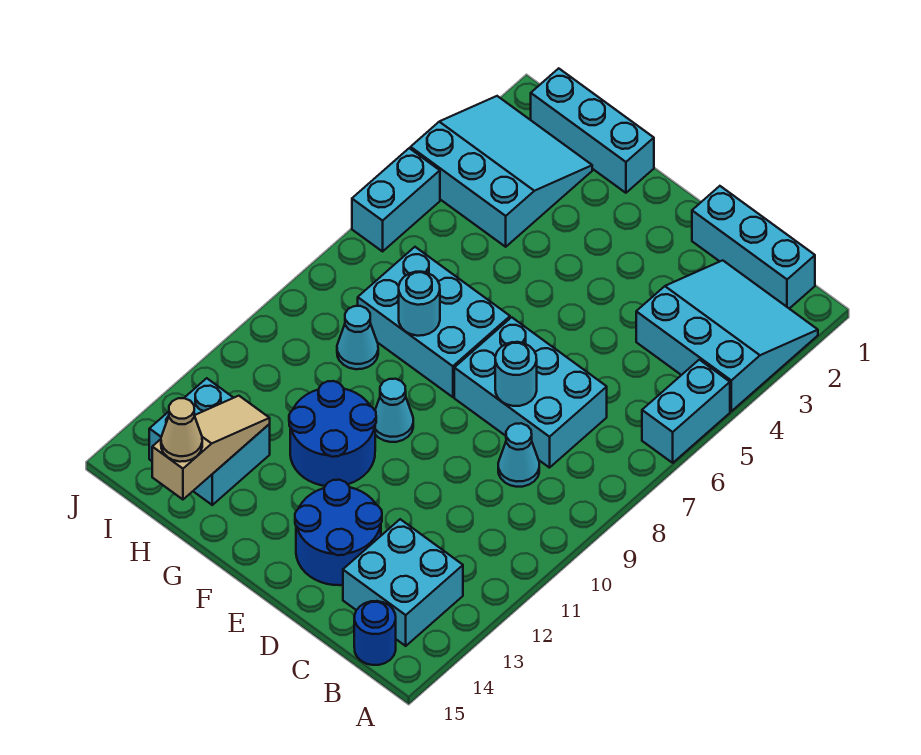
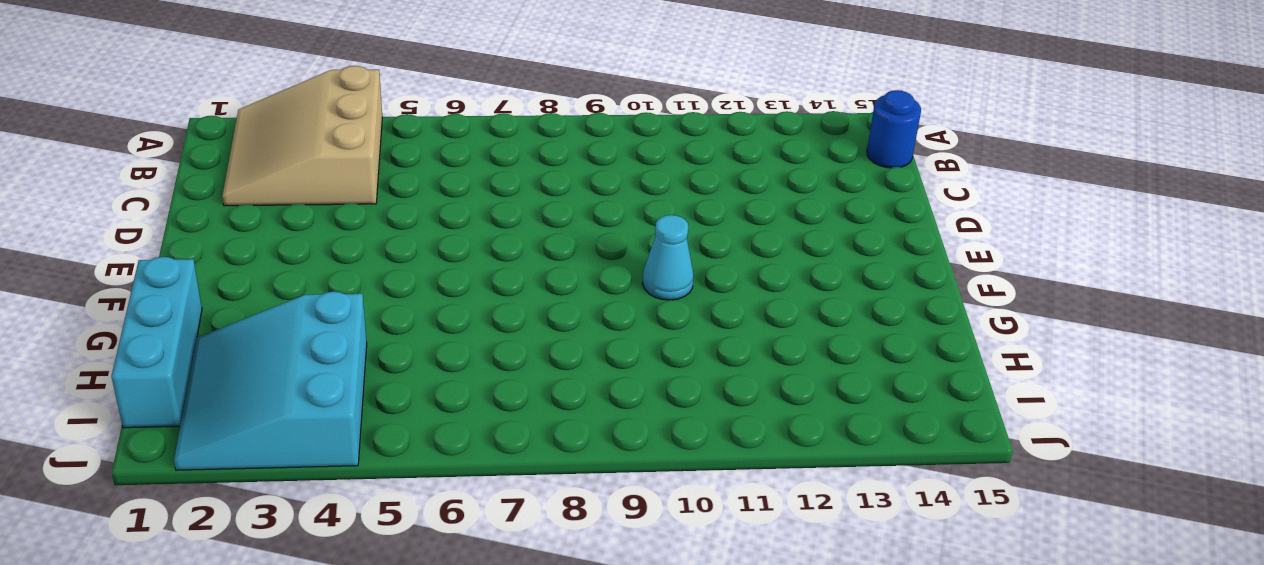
tan slope A2:C4 level 1 top 4 -> cyan slope A2:C4 level 1 top 4
none -> cyan brick A5:A6 level 1
none -> cyan brick B1:D1 level 1
none -> cyan brick B13:C14 level 1

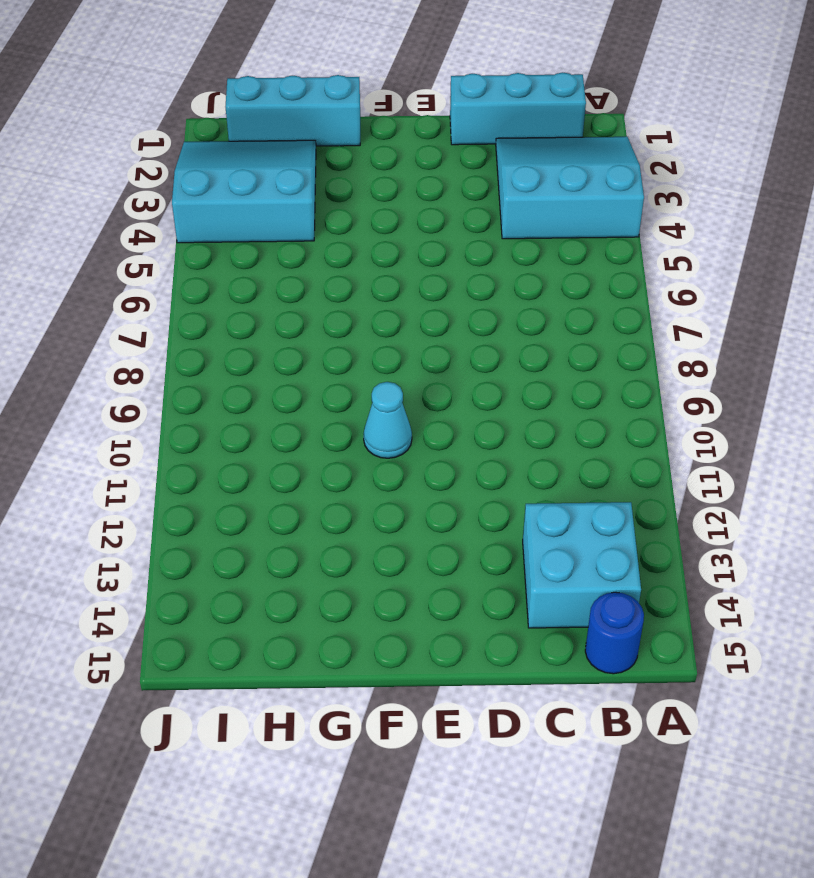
none -> cyan brick A5:A6 level 1
none -> cyan brick C7:E8 level 1
none -> cyan cone C9 level 1

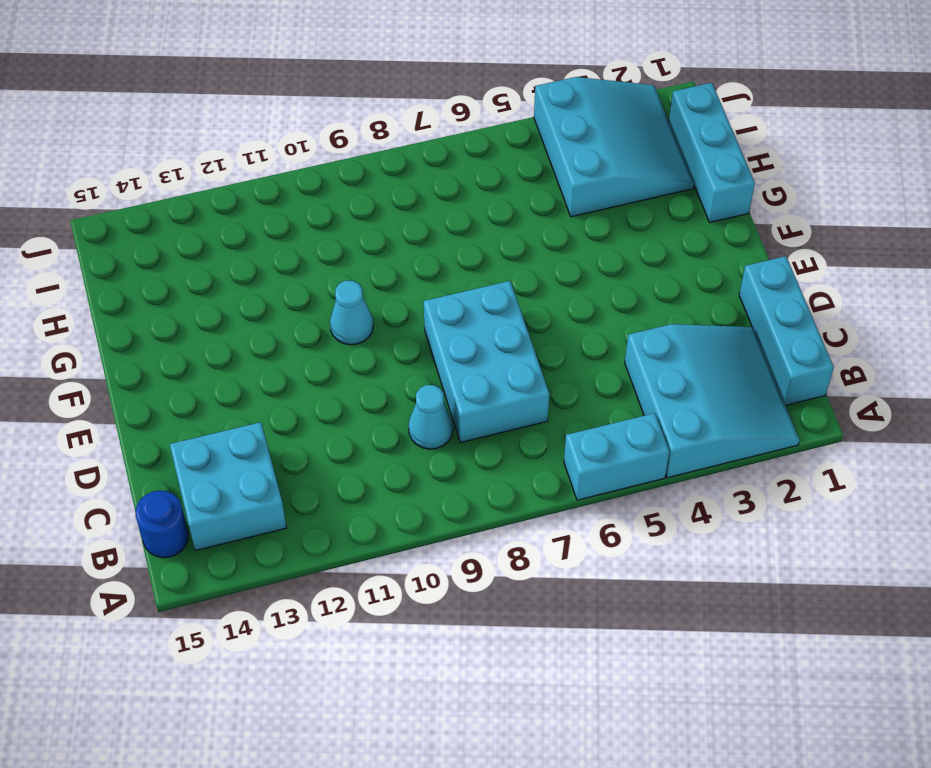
none -> blue round brick D13:E14 level 1
none -> cyan brick F7:H8 level 1
none -> blue round brick F11:G12 level 1

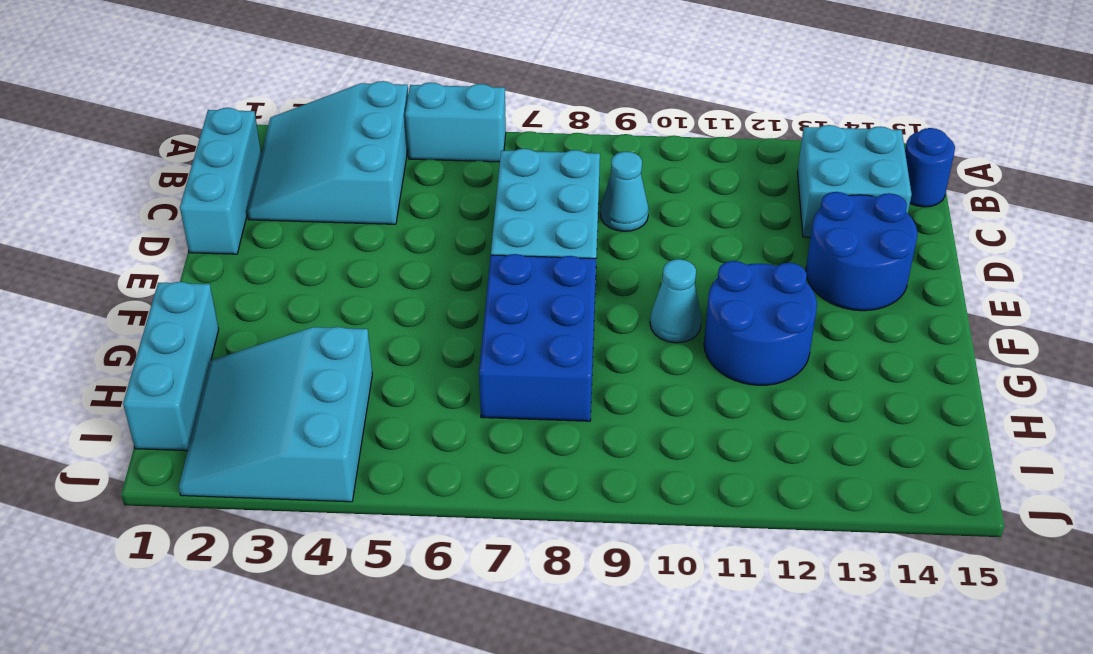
blue brick F7:H8 level 1 -> cyan brick F7:H8 level 1
none -> cyan cone H9 level 1
none -> cyan brick H13:I14 level 1
none -> cyan brick J5:J6 level 1

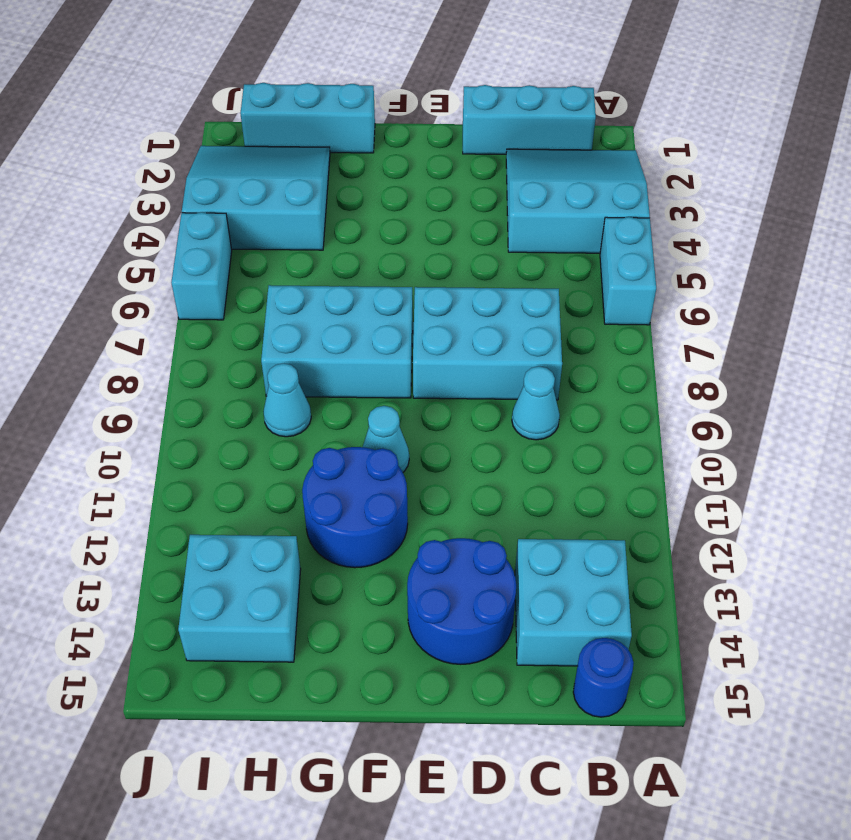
none -> cyan round brick D8 level 2
none -> cyan round brick G8 level 2
none -> tan slope H13:H15 level 2 top 15

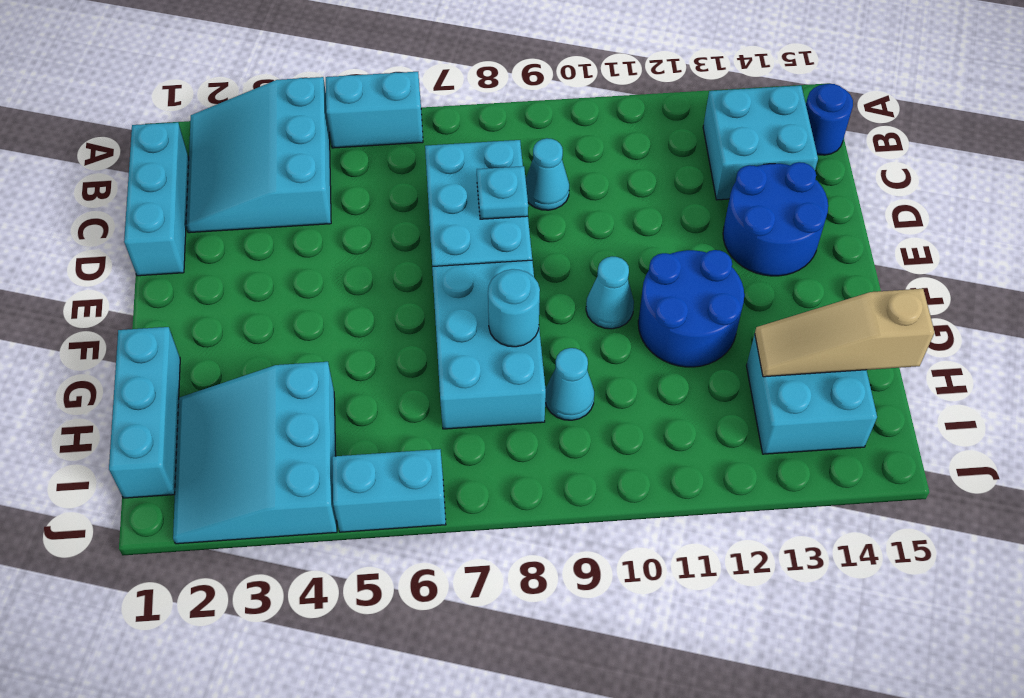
cyan plate D8 level 2 -> cyan round brick D8 level 2
none -> tan cone H15 level 3

